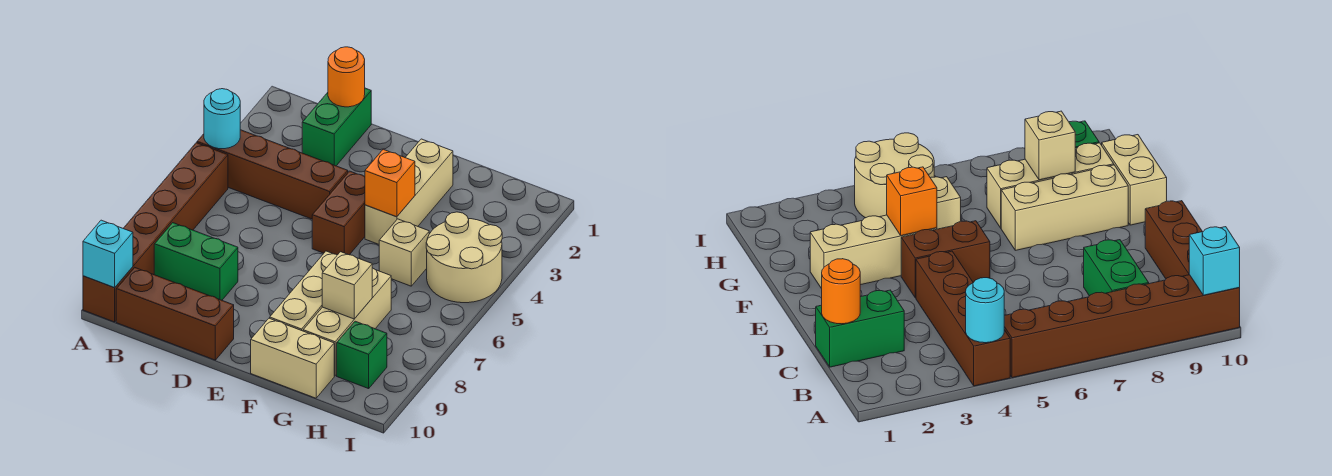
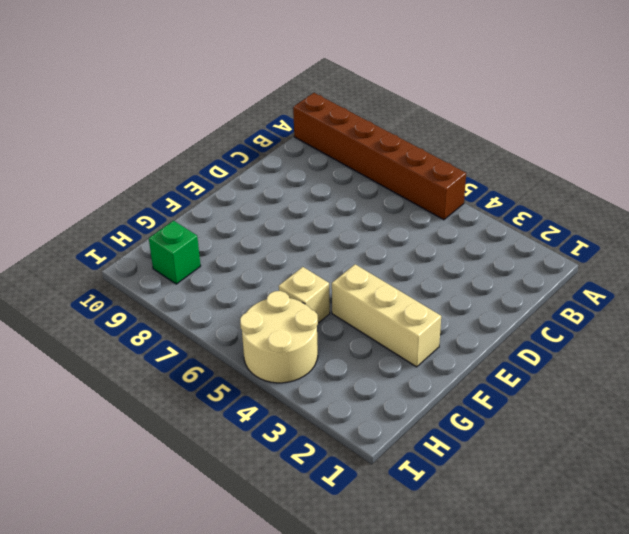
none -> brown brick A4:D4 level 1
none -> green brick B8:C8 level 1
none -> brown brick B10:D10 level 1

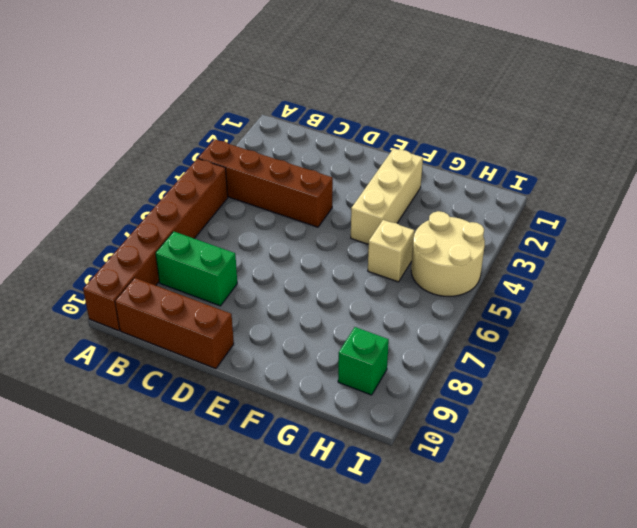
none -> green brick C1:C2 level 1
none -> brown brick E4:E5 level 1
none -> tan brick F7:F9 level 1

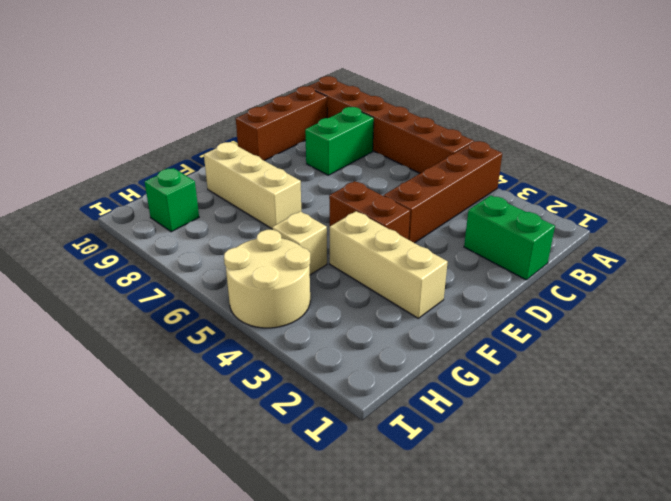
none -> tan brick F10:G10 level 1
none -> tan brick G7:G9 level 1
none -> cyan round brick A4 level 2

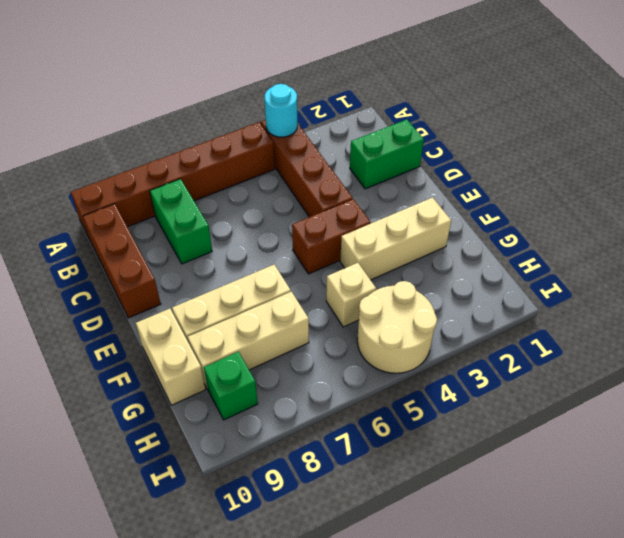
none -> cyan brick A10 level 2
none -> orange round brick C1 level 2
none -> orange brick F4 level 2

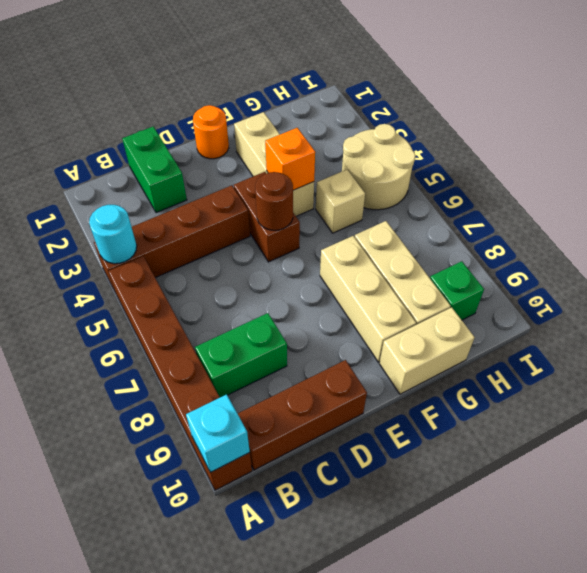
orange round brick E1 level 1 -> orange round brick C1 level 2
brown round brick E5 level 2 -> none
none -> tan brick G8 level 2

